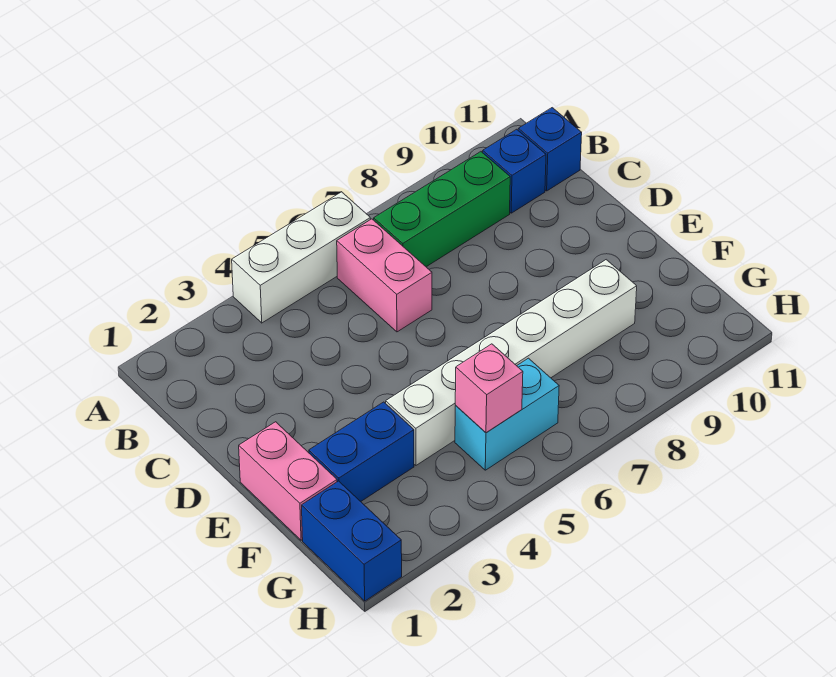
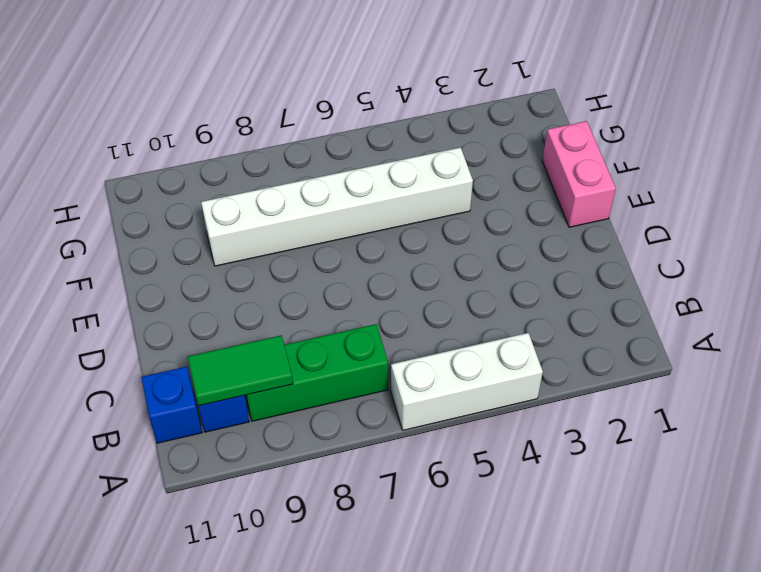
green tile B9:B10 level 2 -> none
none -> pink brick B6:C6 level 1
none -> blue brick F2:F3 level 1

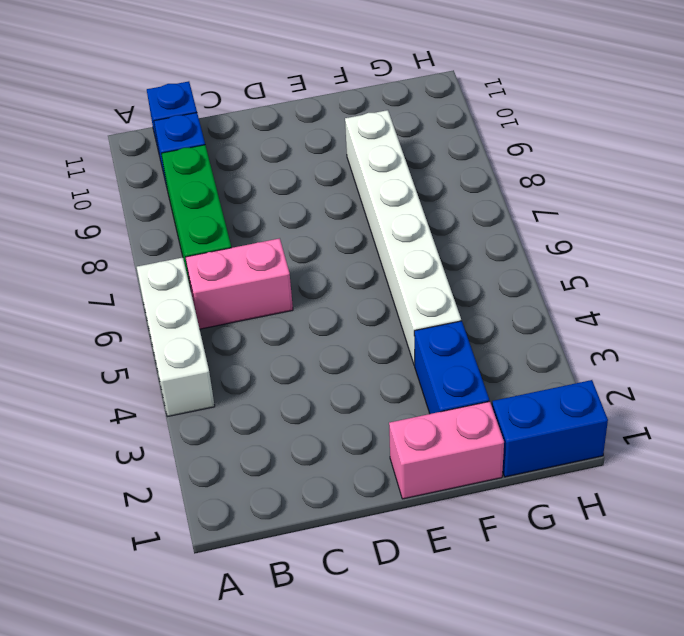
none -> cyan brick G5:G6 level 1
none -> pink brick G5 level 2

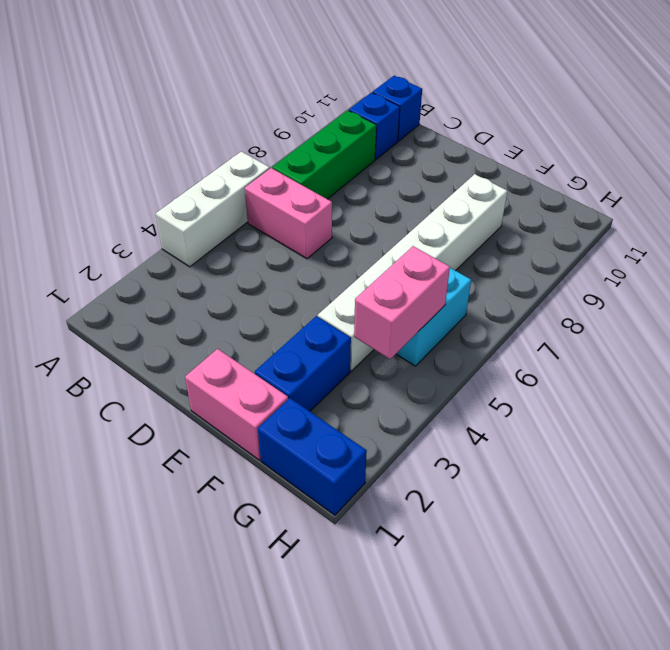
pink brick G4:G5 level 2 -> pink brick G5 level 2

